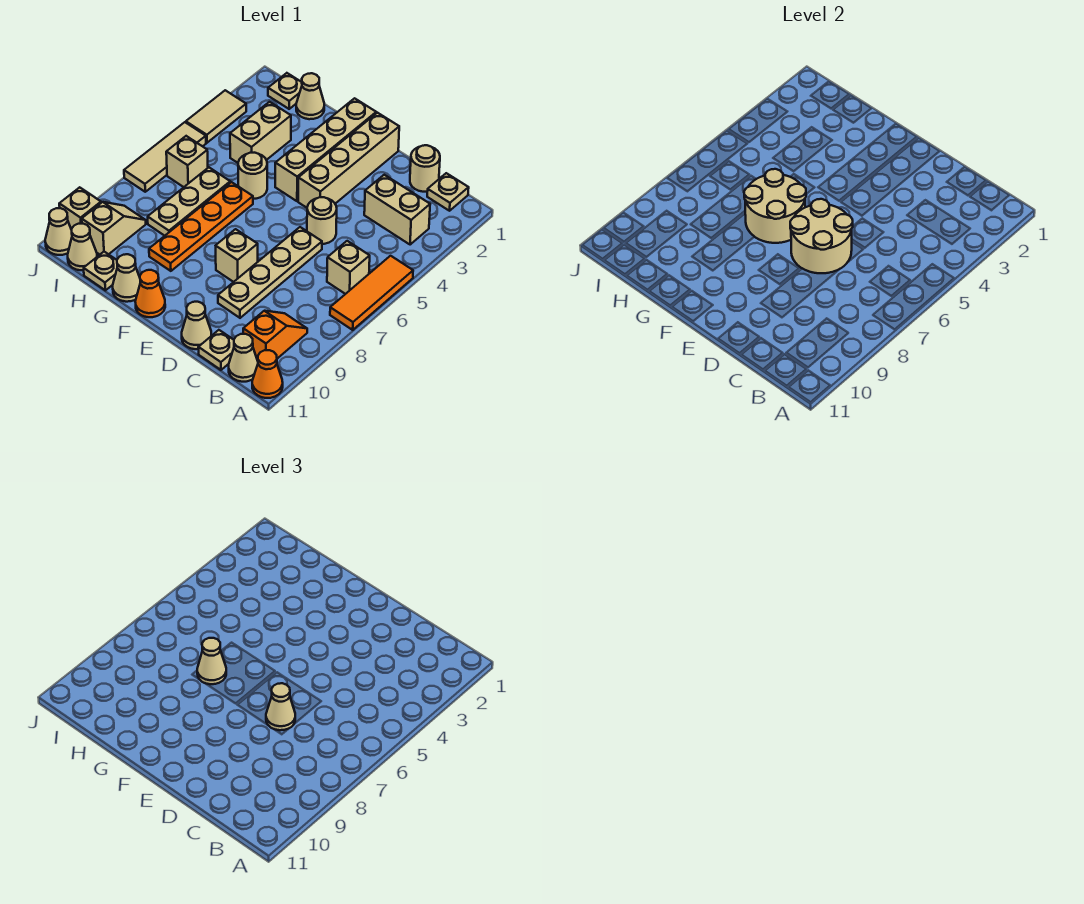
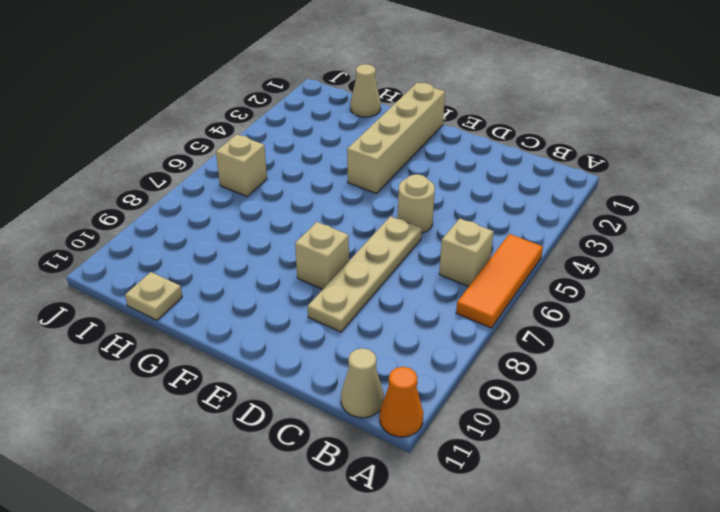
none -> tan plate B1 level 1
none -> tan brick B3:C3 level 1
none -> orange slope B9:B10 level 1 top 10
none -> tan round brick C1 level 1

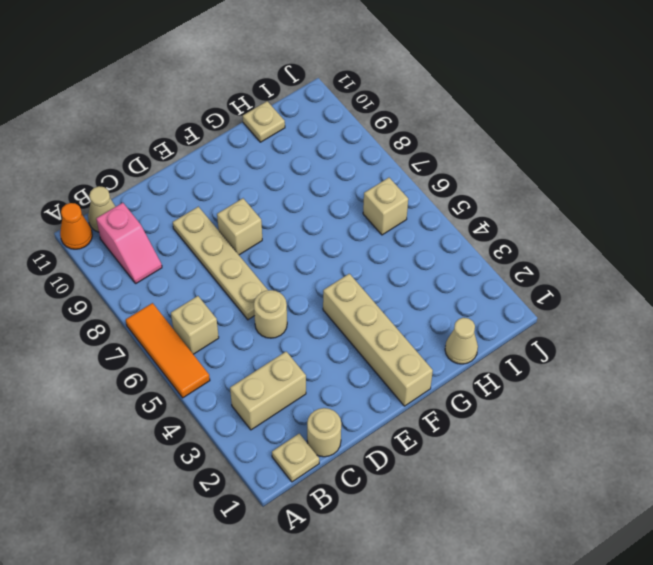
pink slope B9:B10 level 1 top 10 -> orange slope B9:B10 level 1 top 10
none -> tan plate C11 level 1
none -> tan cone D11 level 1
none -> tan brick E1:E4 level 1
none -> orange cone F11 level 1

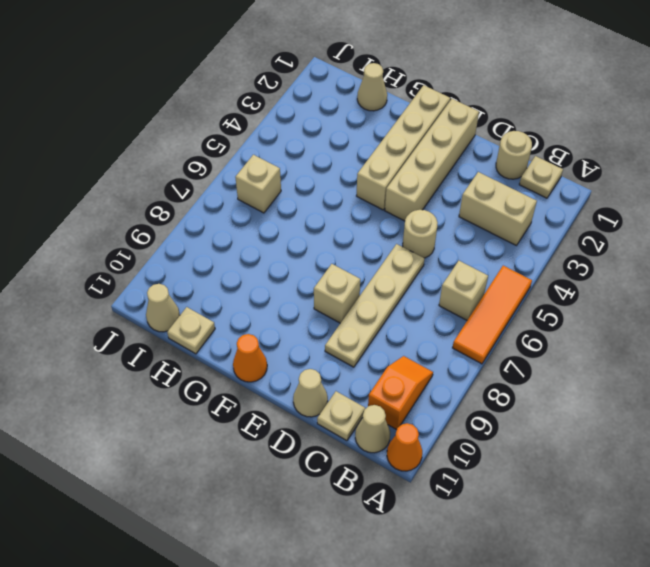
none -> tan round brick G5 level 1
none -> orange plate G6:G9 level 1
none -> tan cone G11 level 1
none -> tan brick H3:H4 level 1

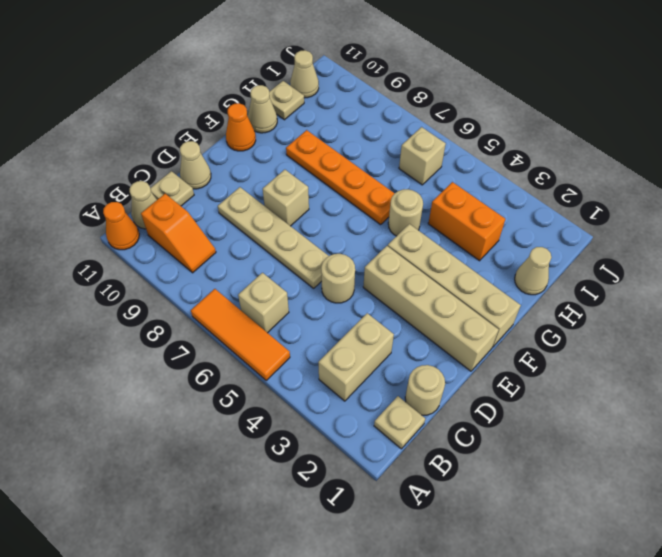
orange brick H3:H4 level 1 -> tan brick H3:H4 level 1
none -> tan plate H6:H8 level 1
none -> tan plate I1 level 1
none -> tan slope I9:I10 level 1 top 10
none -> tan tile J3:J4 level 1

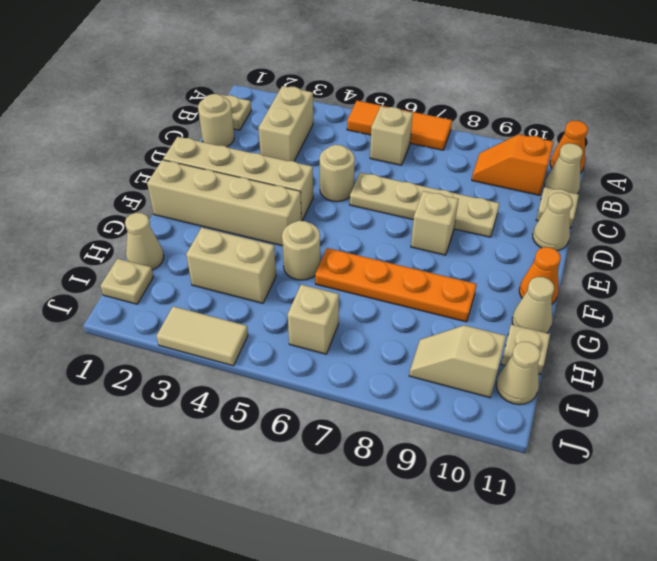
none -> tan plate H6:H8 level 1
none -> tan tile J5:J7 level 1
none -> tan brick J10 level 1
none -> tan cone J11 level 1

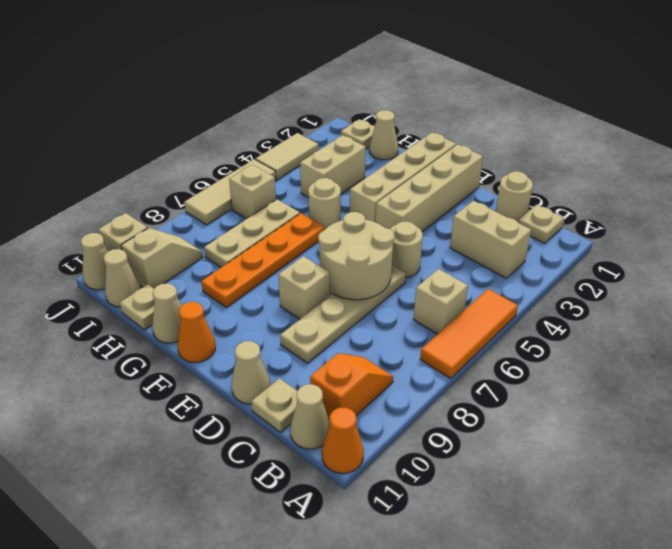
none -> tan round brick F6:G7 level 2
none -> tan cone D7 level 3
none -> tan cone G7 level 3

